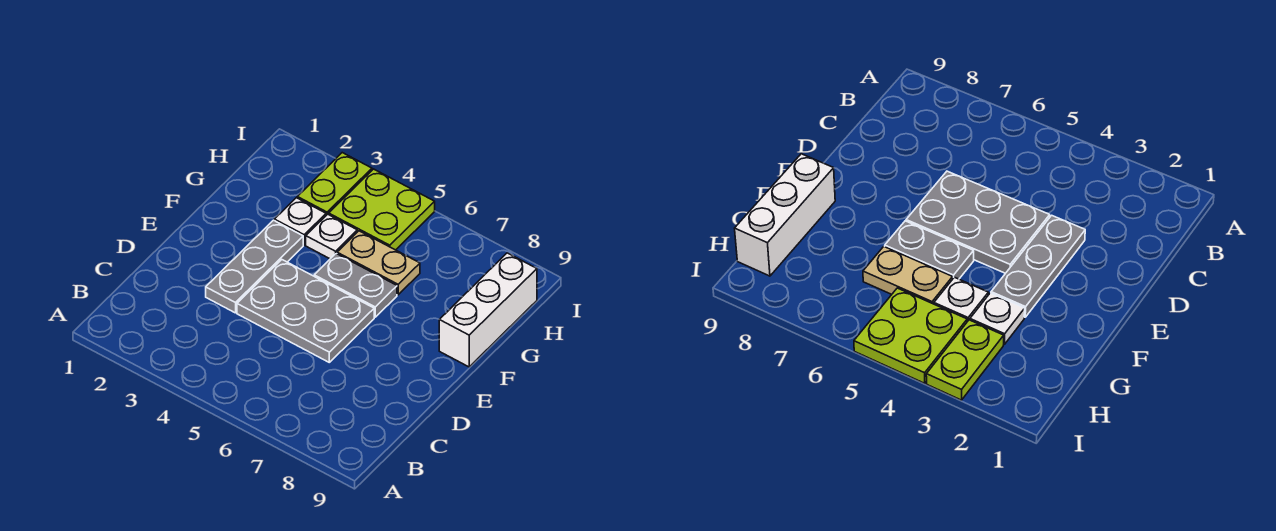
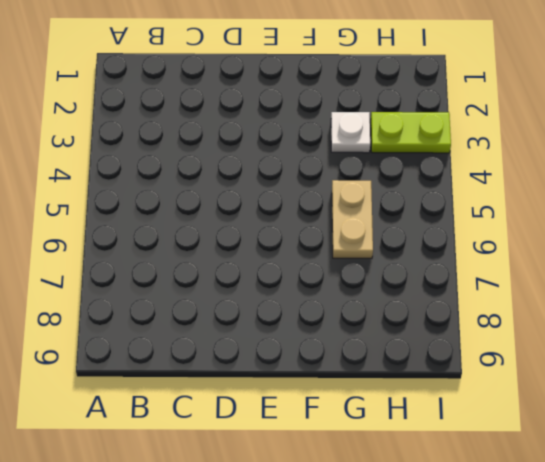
none -> grey plate D3:F3 level 1
none -> grey plate D4:E6 level 1

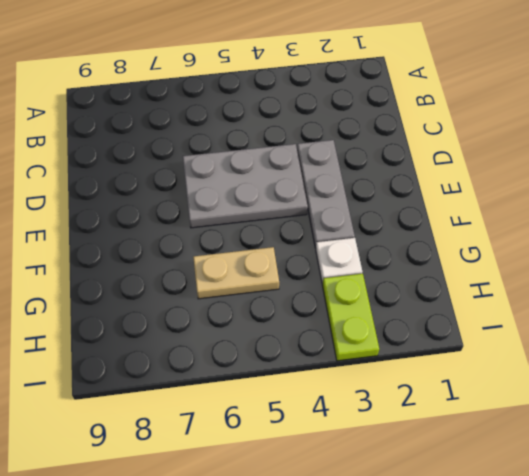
none -> grey plate F5:F6 level 1
none -> white brick F9:H9 level 1

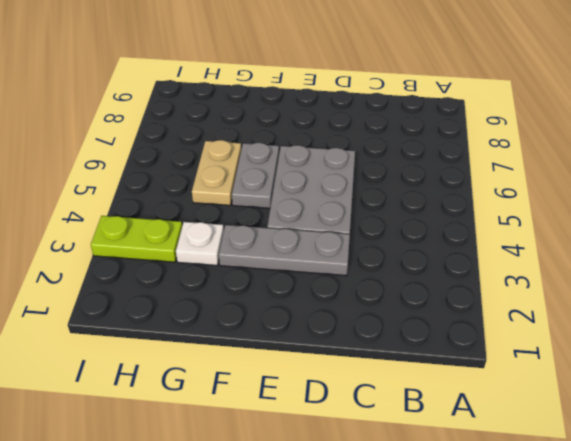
none -> white brick F9:H9 level 1
none -> white plate G4 level 1

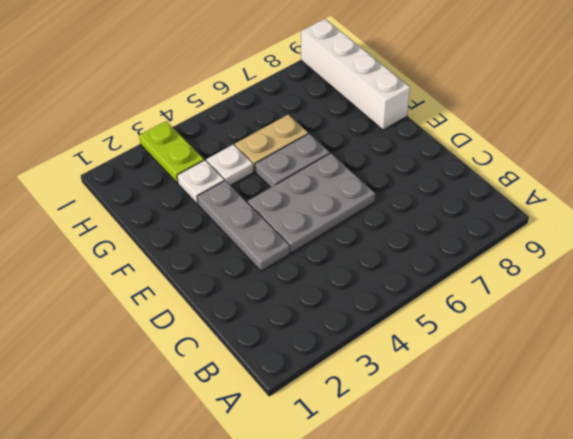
white brick F9:I9 level 1 -> white brick F9:H9 level 1
none -> lime plate H4:I5 level 1

